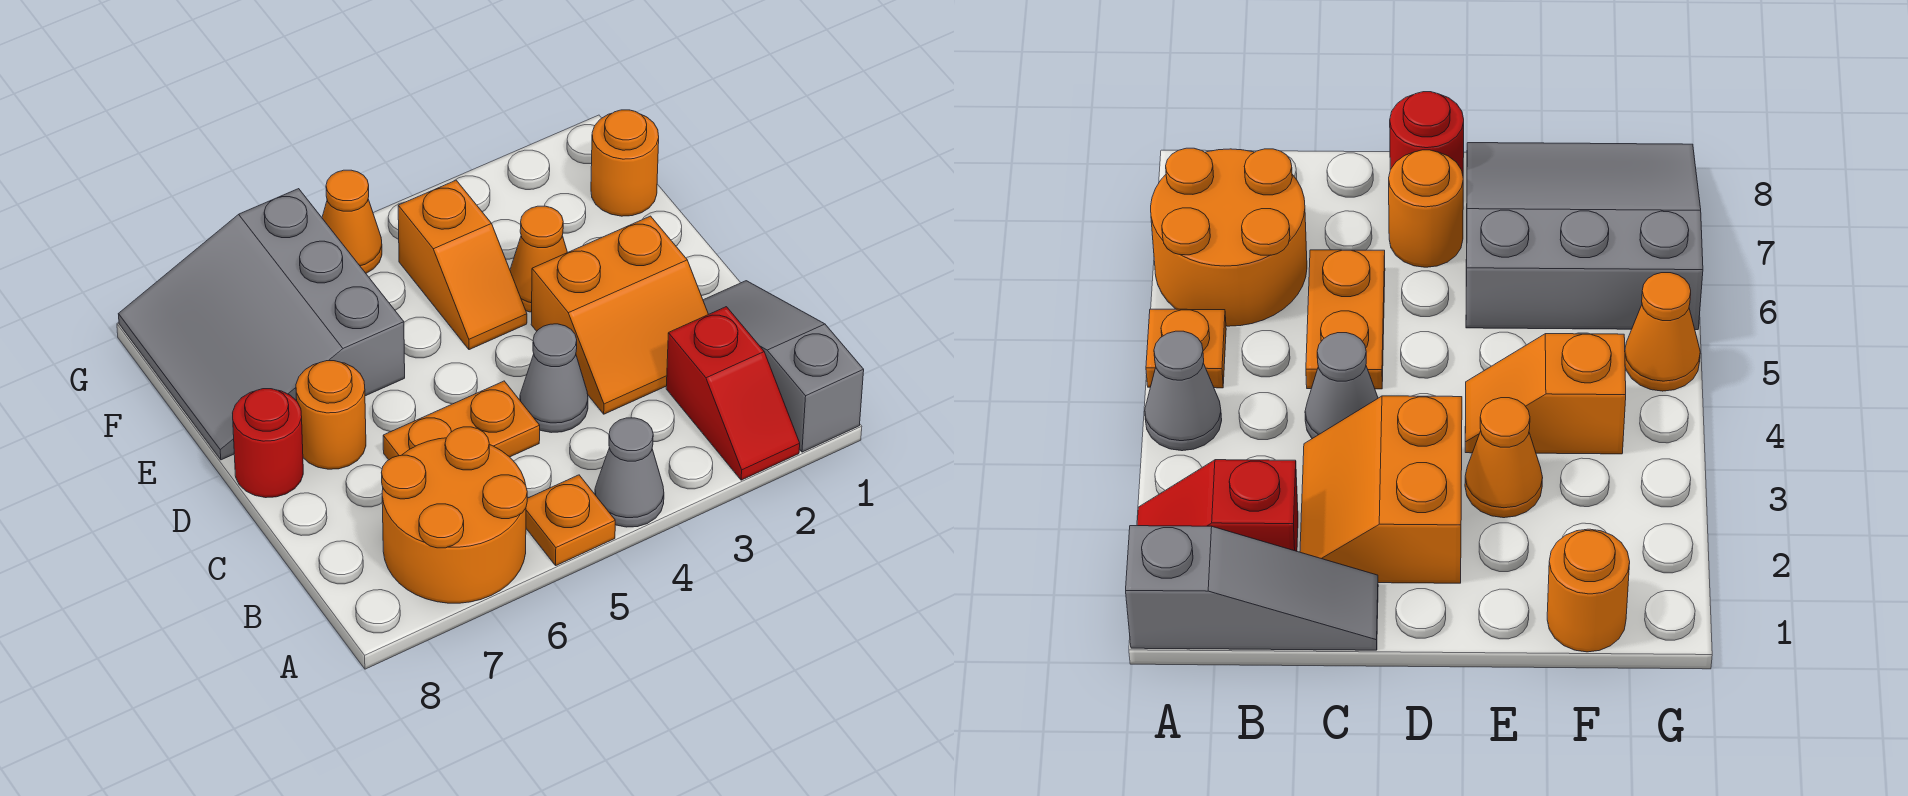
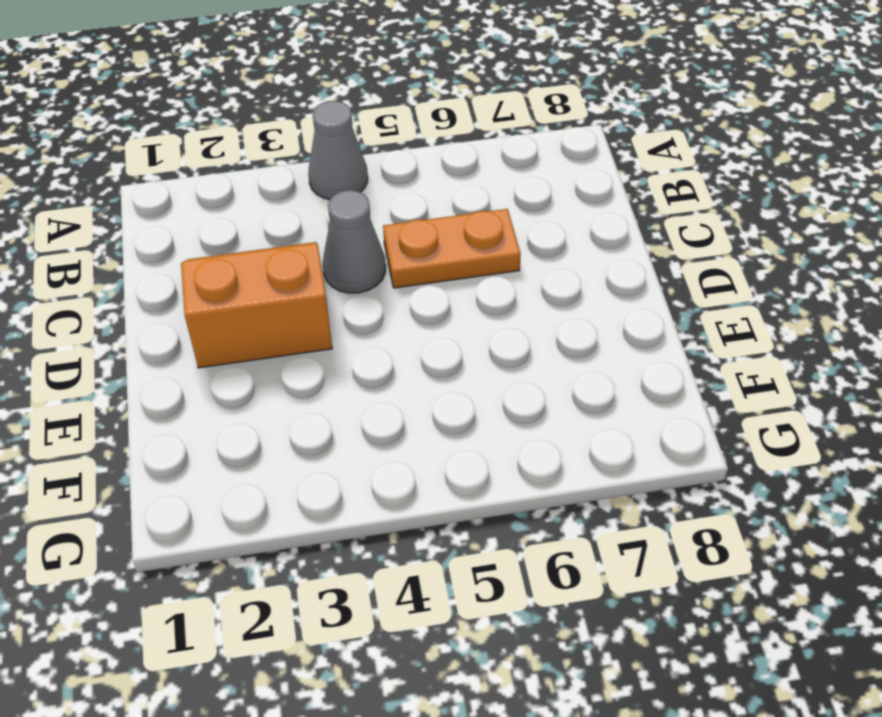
none -> grey slope A1:C1 level 1 top A
none -> red slope A2:B2 level 1 top B
none -> orange plate A5 level 1

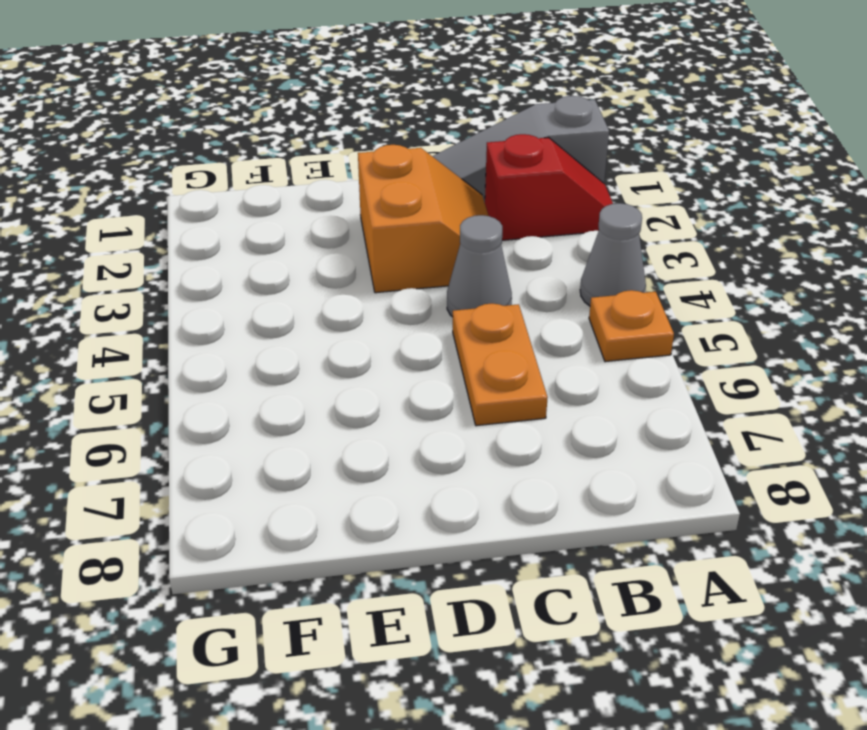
none -> orange round brick A6:B7 level 1
none -> orange round brick D7 level 1
none -> red round brick D8 level 1

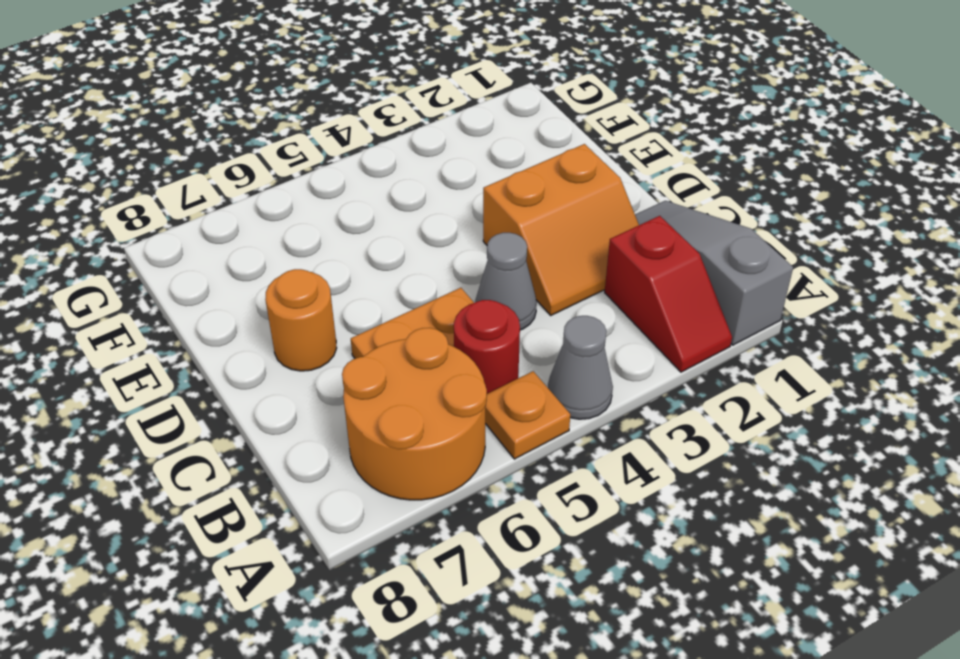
red round brick B5 level 1 -> red round brick D8 level 1
none -> orange cone E3 level 1
none -> orange slope E4:F4 level 1 top F
none -> grey slope E6:G8 level 1 top 6

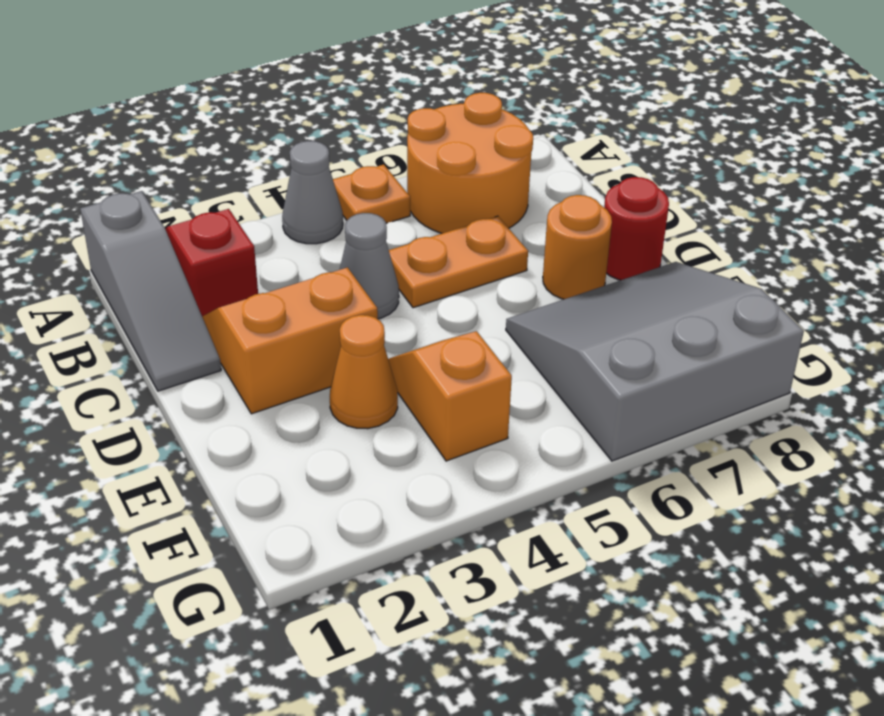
grey slope E6:G8 level 1 top G -> grey slope E6:G8 level 1 top 6
none -> orange round brick F1 level 1
none -> orange cone G5 level 1

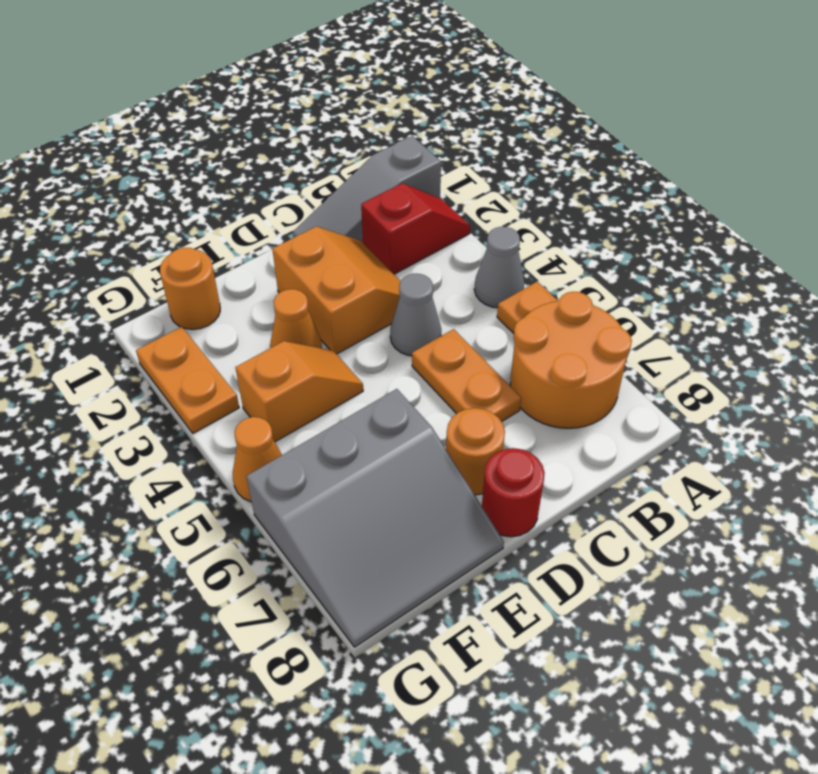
orange plate G2:G3 level 1 -> none

